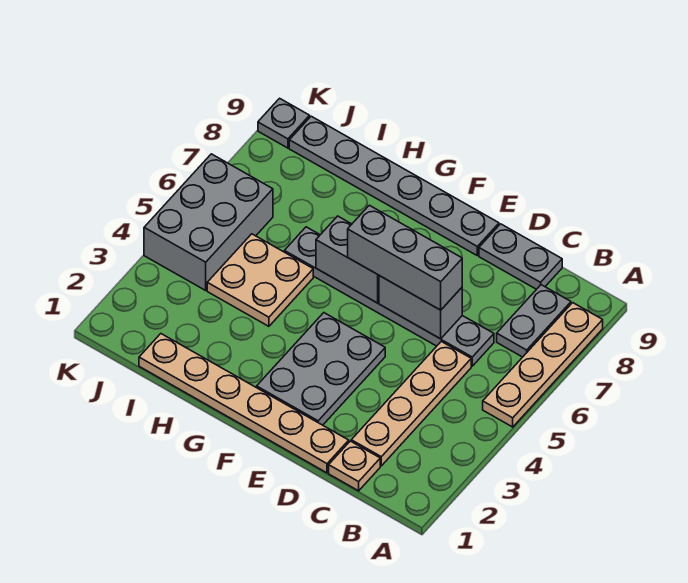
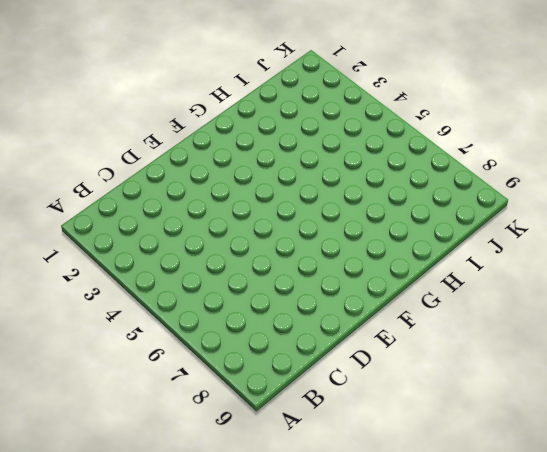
none -> tan plate A5:A8 level 1
none -> grey plate B7:B8 level 1
none -> tan plate C1 level 1

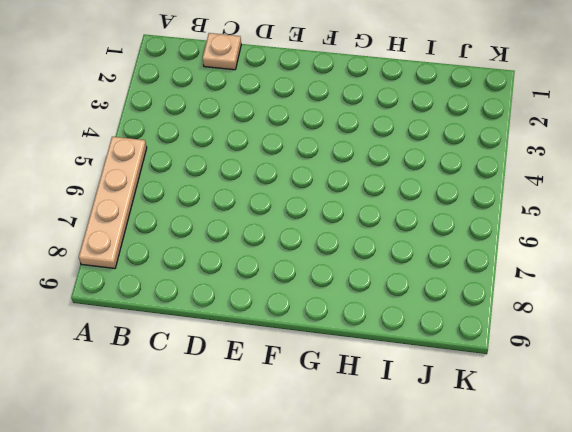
none -> grey plate B7:B8 level 1
none -> tan plate C2:C5 level 1
none -> grey plate C6:H6 level 1

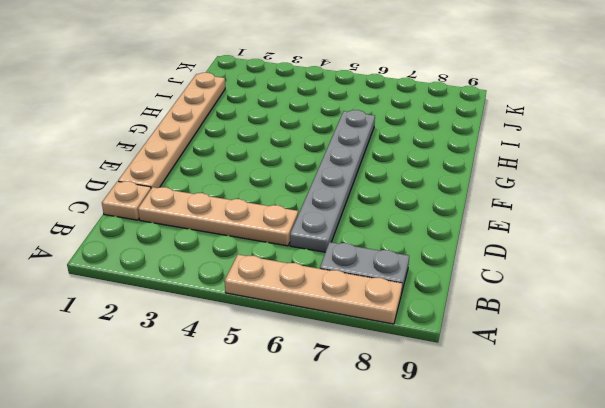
none -> grey plate C9:D9 level 1
none -> grey plate E2:F4 level 1
none -> grey plate E9:J9 level 1

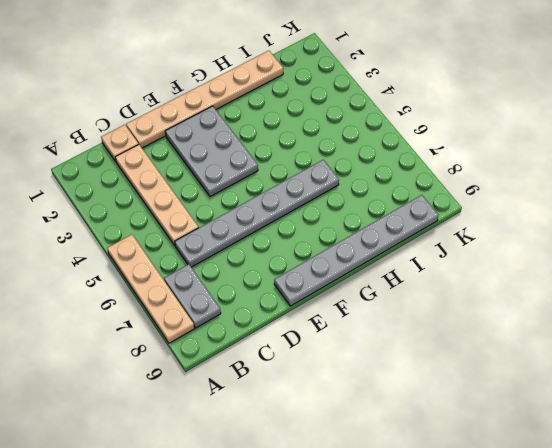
none -> grey plate C9:D9 level 1
none -> tan plate H4:I5 level 1
none -> grey brick J4:K6 level 1

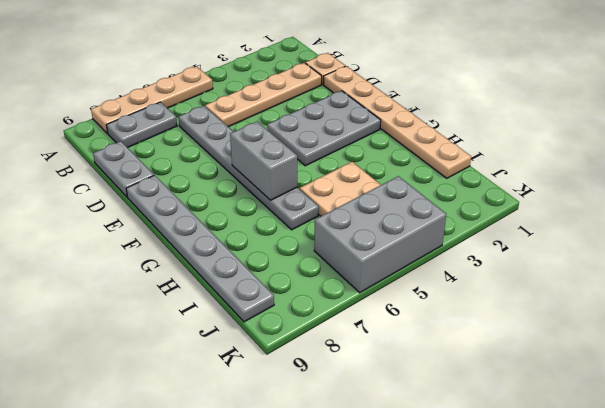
none -> grey plate K9 level 1
none -> grey brick D6:E6 level 2
none -> grey brick D6:F6 level 3

